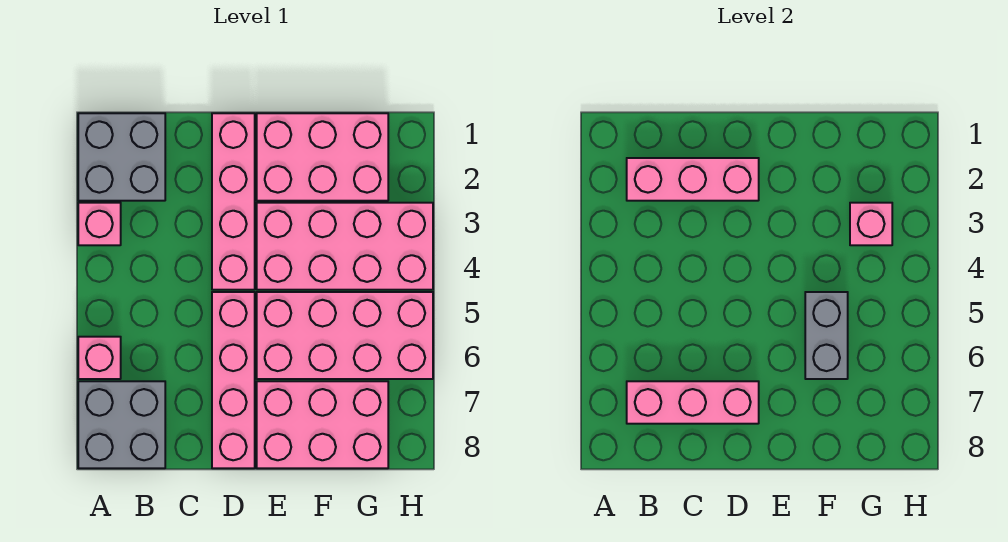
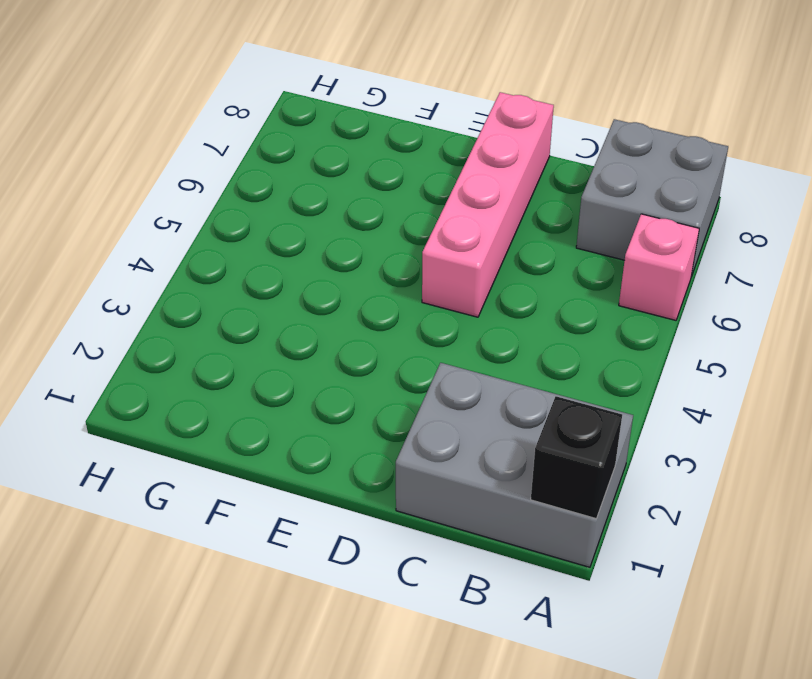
grey brick A1:C2 level 1 -> grey brick A1:B2 level 1
black brick A1 level 2 -> none
none -> pink brick A3 level 1
none -> pink brick D1:D4 level 1
none -> pink brick E1:G2 level 1

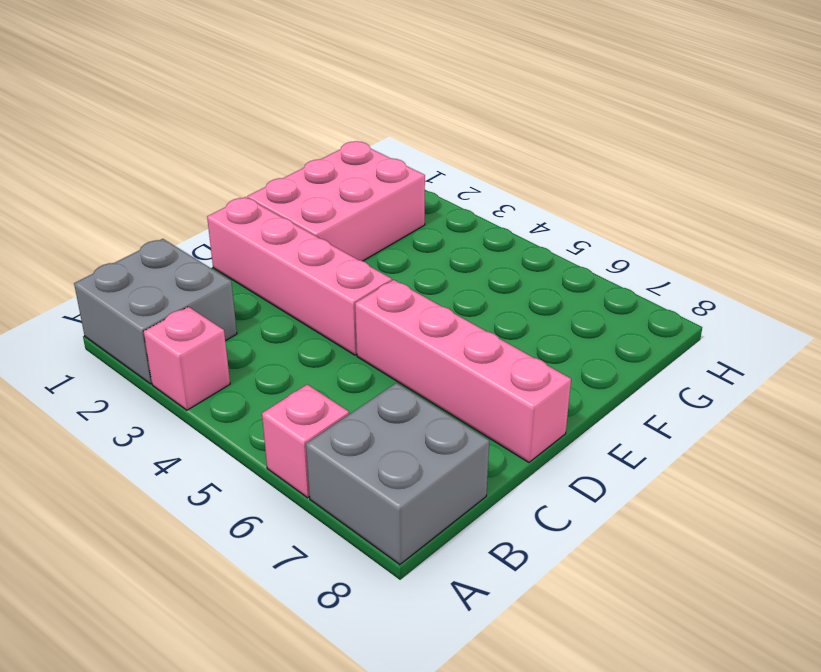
none -> pink brick E3:H4 level 1
none -> pink brick E5:H6 level 1
none -> pink brick E7:G8 level 1

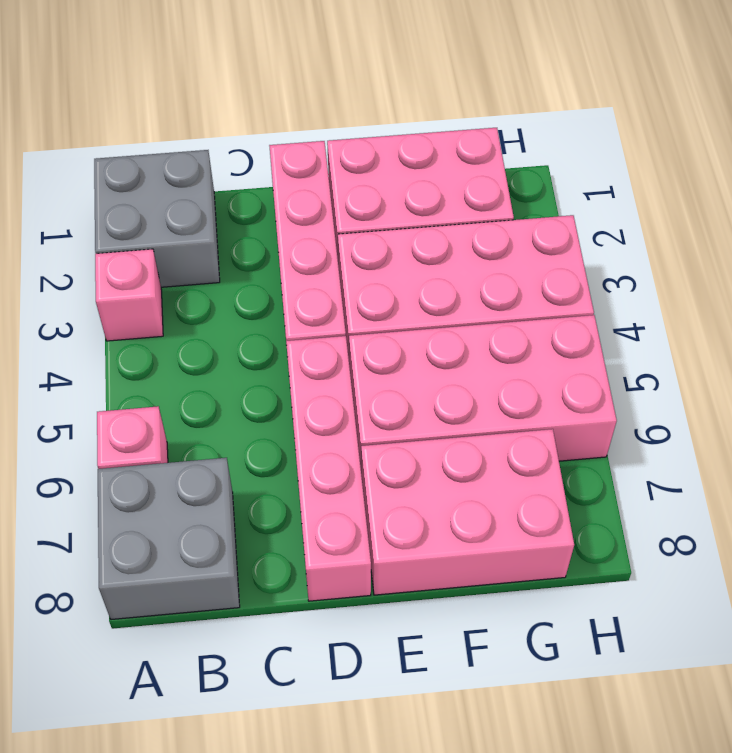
none -> pink brick B2:D2 level 2
none -> pink brick B7:D7 level 2
none -> grey brick F5:F6 level 2

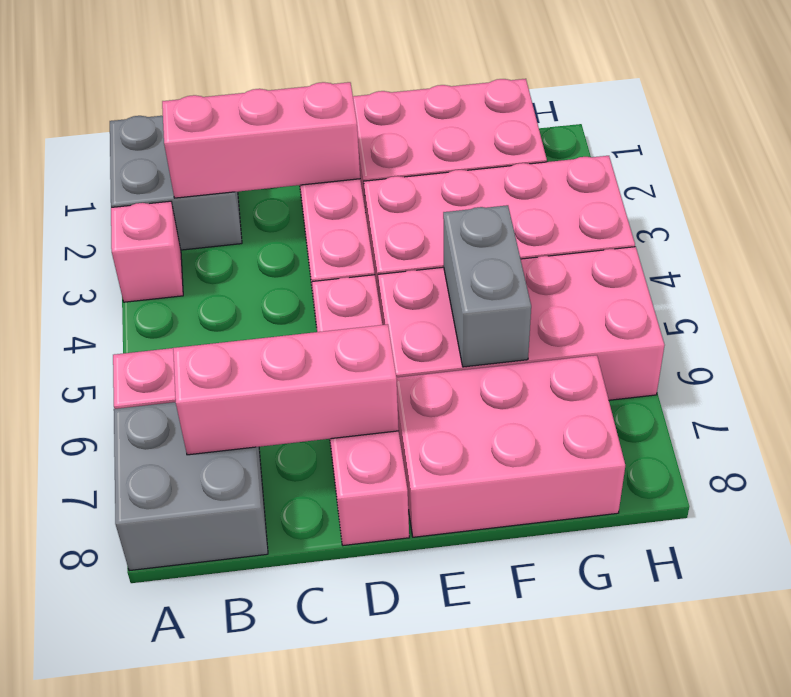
none -> pink brick G3 level 2

